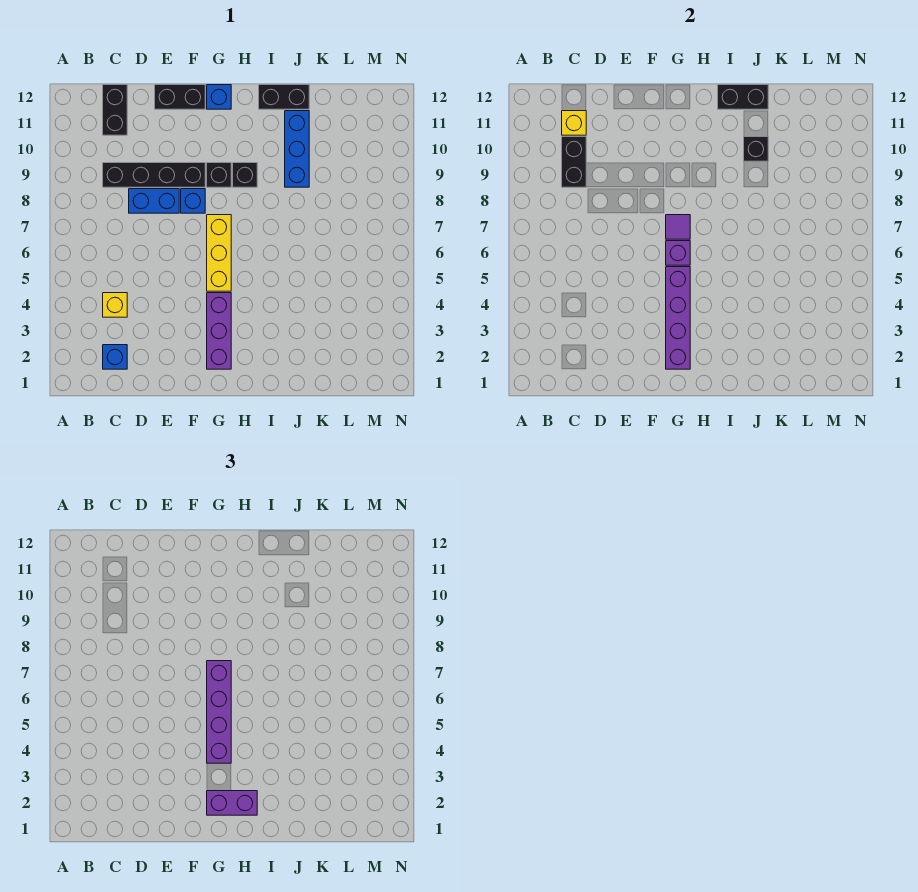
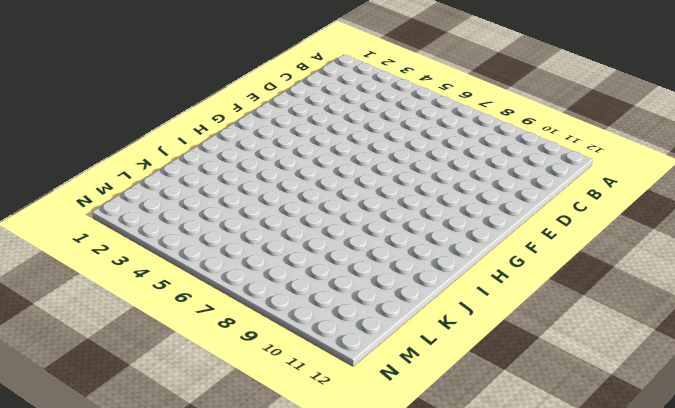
none -> blue brick C2 level 1
none -> yellow brick C4 level 1
none -> black brick C9:F9 level 1

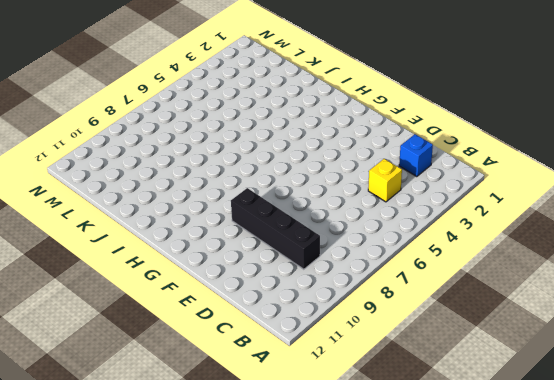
none -> black brick C11:C12 level 1
none -> blue brick D8:E8 level 1
none -> black brick E12:F12 level 1

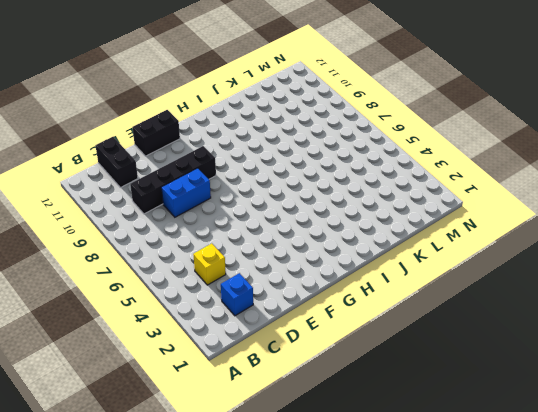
none -> blue brick F8 level 1
none -> purple brick G2:G4 level 1
none -> yellow brick G5:G7 level 1

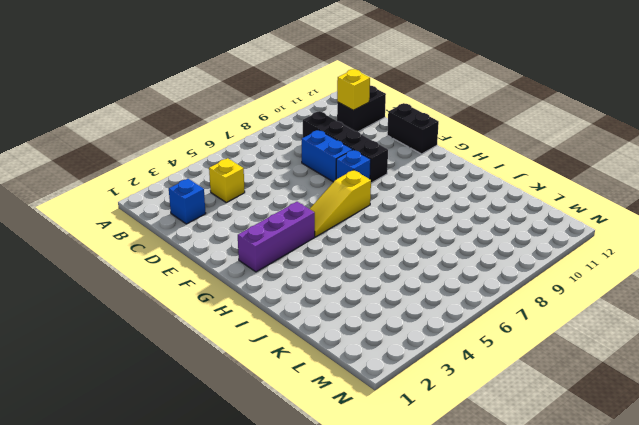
yellow slope G5:G7 level 1 top 7 -> yellow brick G5:G7 level 1
none -> black brick G9 level 1
none -> blue brick G12 level 1
none -> black brick H9 level 1

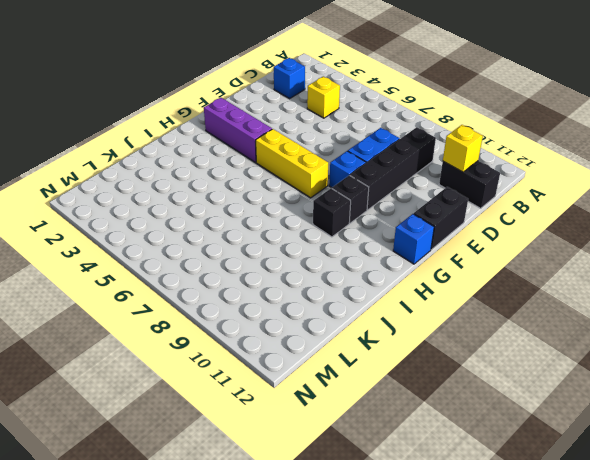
none -> black brick I12:J12 level 1
none -> blue brick J9:J11 level 1
none -> black brick C9:C10 level 2

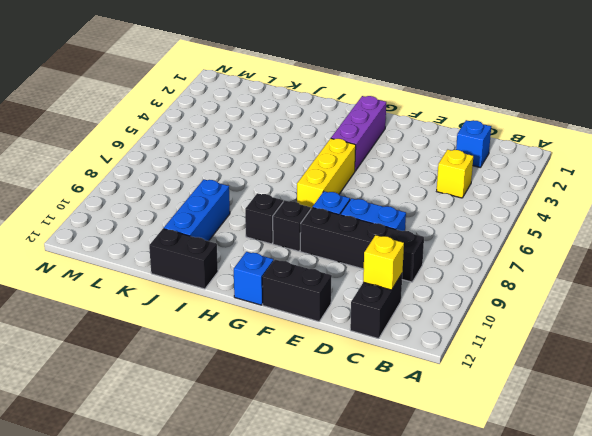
none -> black brick C9:C10 level 2
none -> purple brick G2:G5 level 2
none -> purple brick G6 level 2

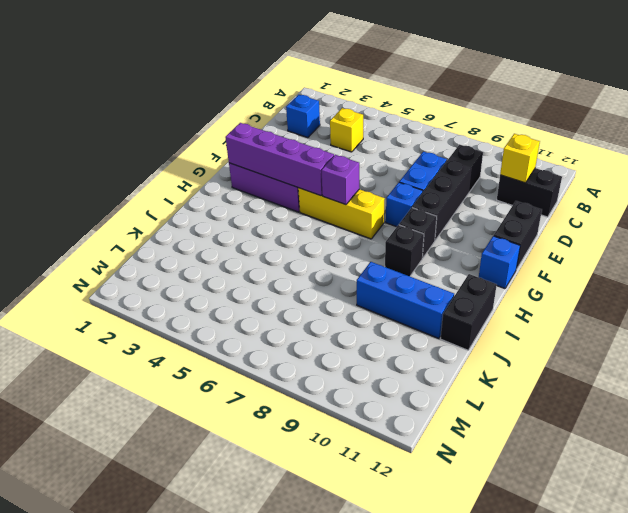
none -> black brick C9:C10 level 2
none -> purple tile G7 level 2
none -> black brick I12:J12 level 2

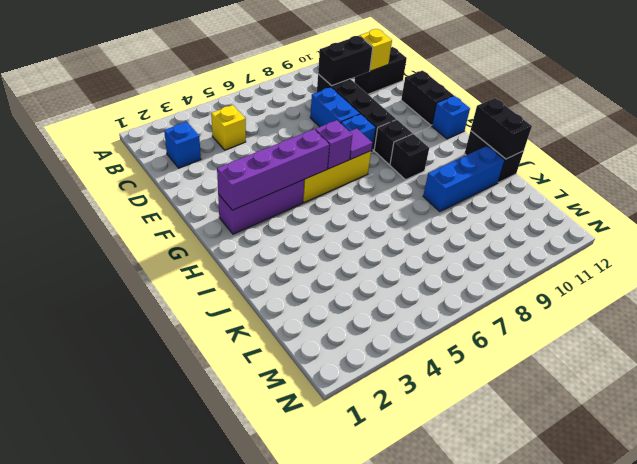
none -> black brick J10 level 2
none -> purple brick G2:H2 level 3
none -> purple brick G4:G7 level 3

